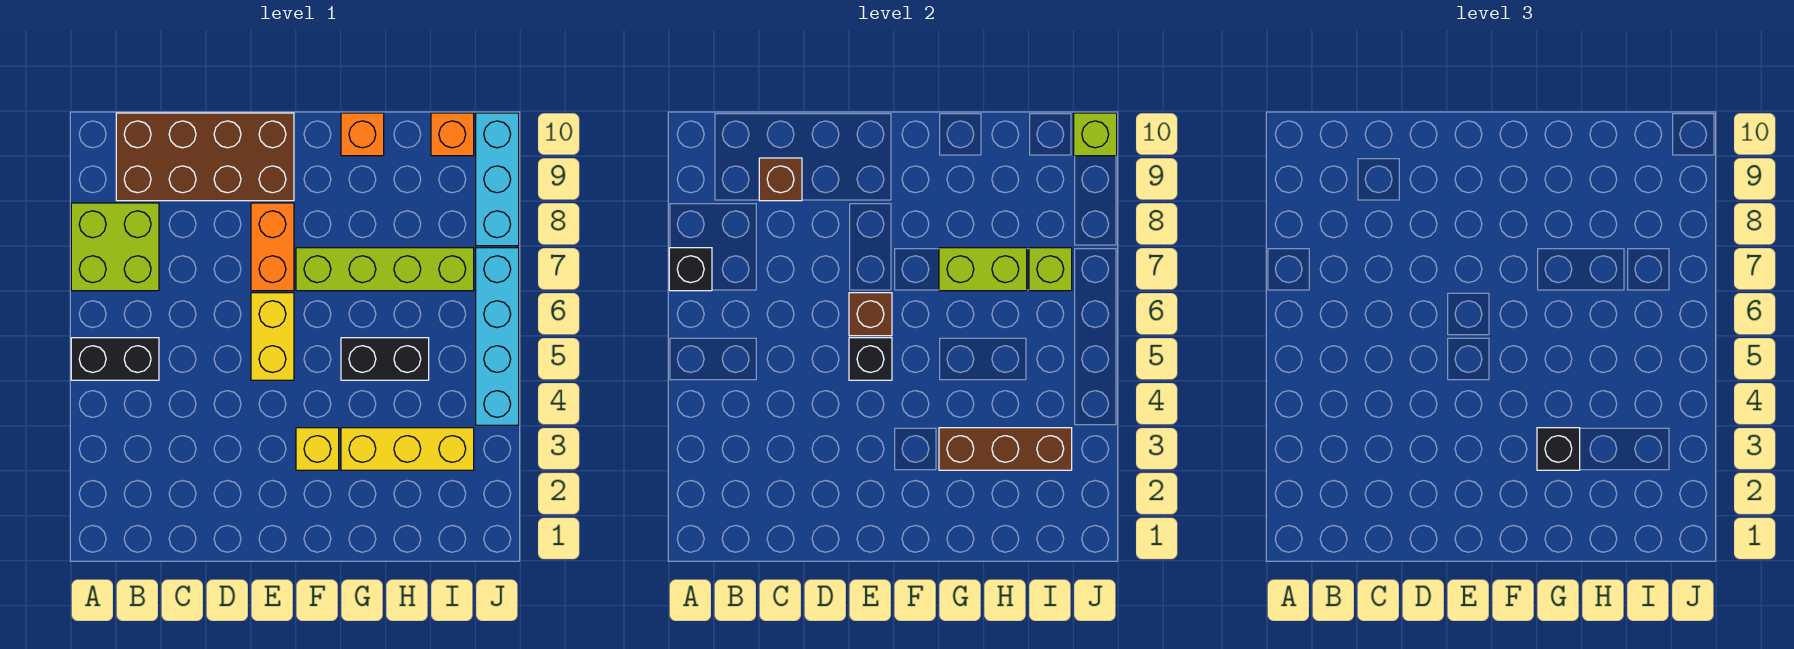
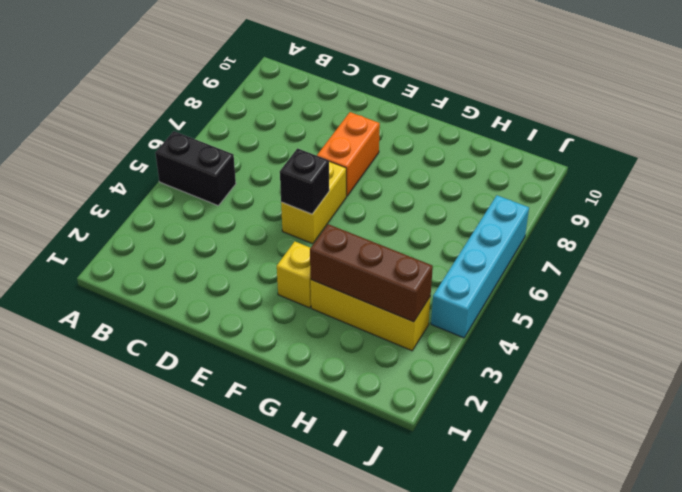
none -> lime brick A7:B8 level 1
none -> brown brick B9:E10 level 1
none -> lime brick F7:I7 level 1

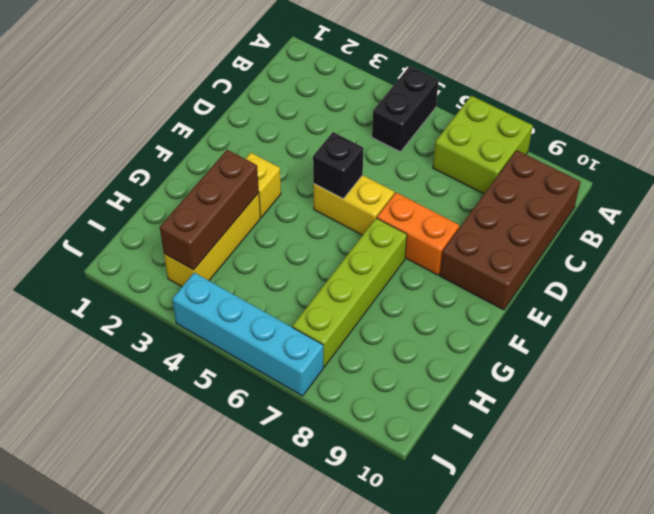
none -> black brick G5:H5 level 1
none -> orange brick G10 level 1
none -> orange brick I10 level 1

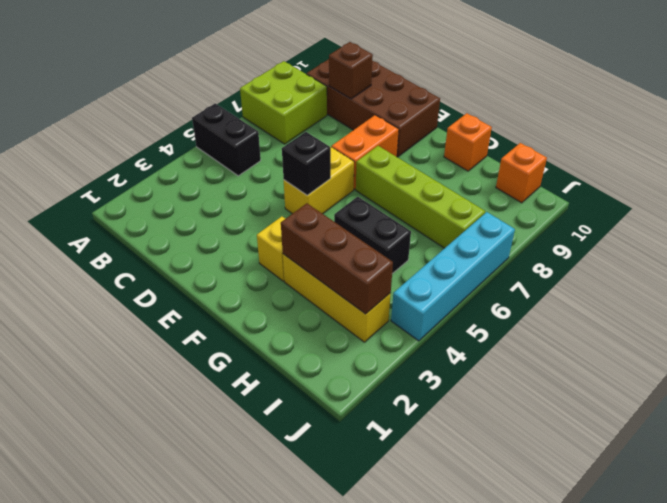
none -> cyan brick J8:J10 level 1
none -> black brick A7 level 2
none -> brown brick E6 level 2

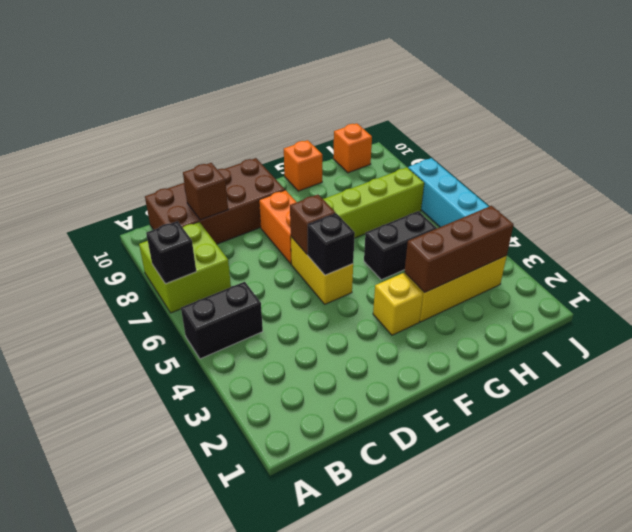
none -> cyan brick J8:J10 level 1
none -> lime brick G7:H7 level 2
none -> lime brick I7 level 2

